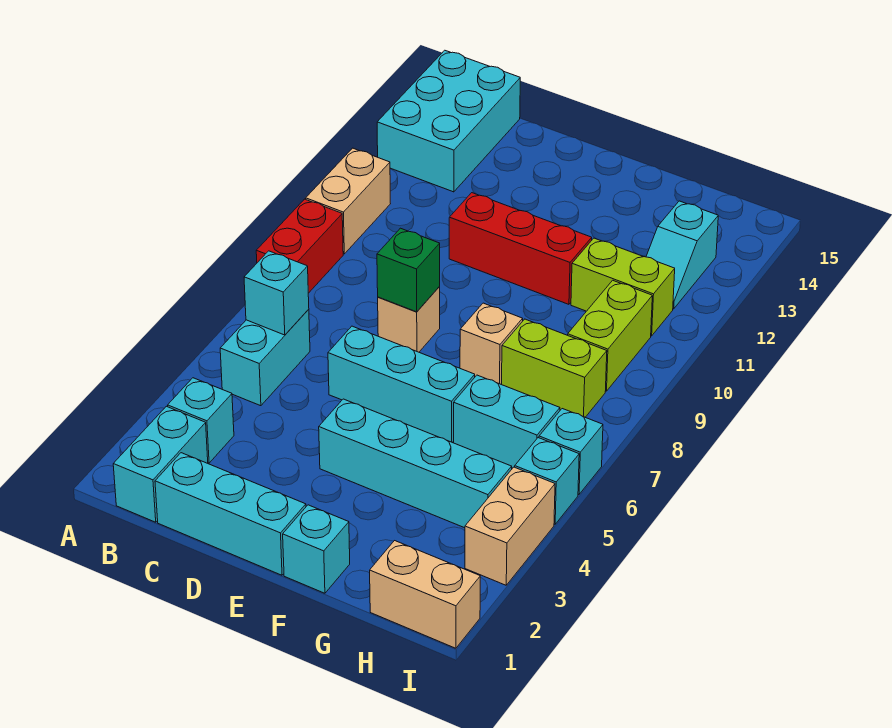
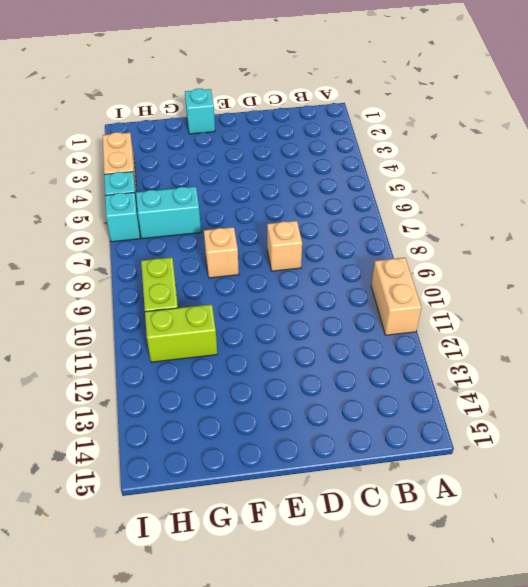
none -> red brick A8:A9 level 1
none -> cyan brick A13:B15 level 1
none -> cyan brick B1:B2 level 1

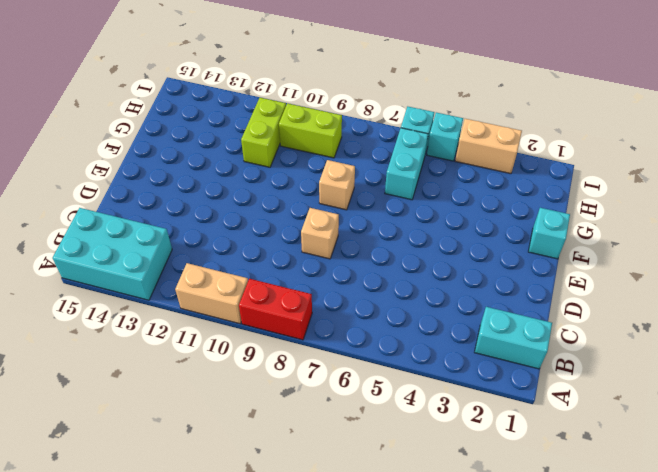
none -> cyan brick B3 level 1
none -> cyan brick B5:B6 level 1
none -> cyan brick C1:E1 level 1

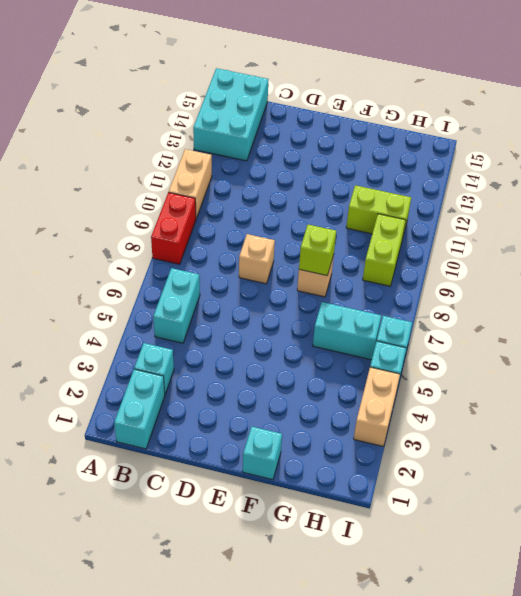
lime brick F8 level 2 -> none
none -> cyan brick C1:E1 level 1
none -> cyan brick D6:F6 level 1
none -> red brick D11:F11 level 1

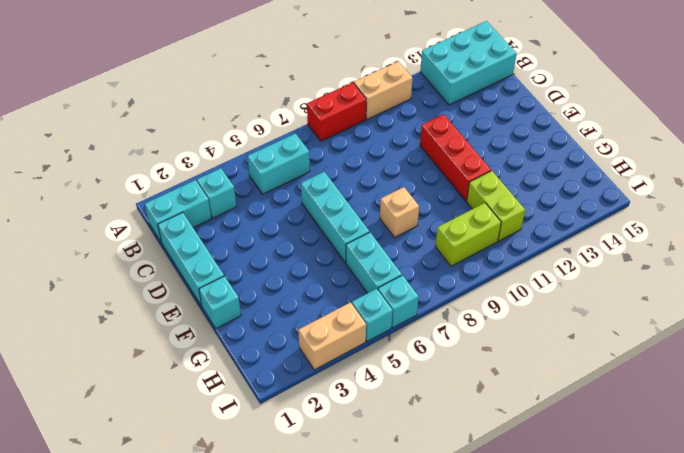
none -> tan brick D8 level 1
none -> cyan brick E4:H4 level 1
none -> lime brick G8:H8 level 1

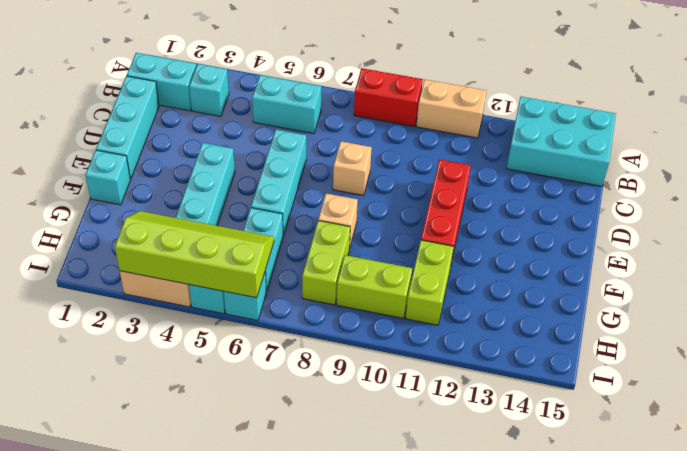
lime slope H3:I6 level 2 top I -> none
none -> tan brick H1:I1 level 1
none -> cyan slope H12:H13 level 1 top 13
none -> cyan brick B6 level 2

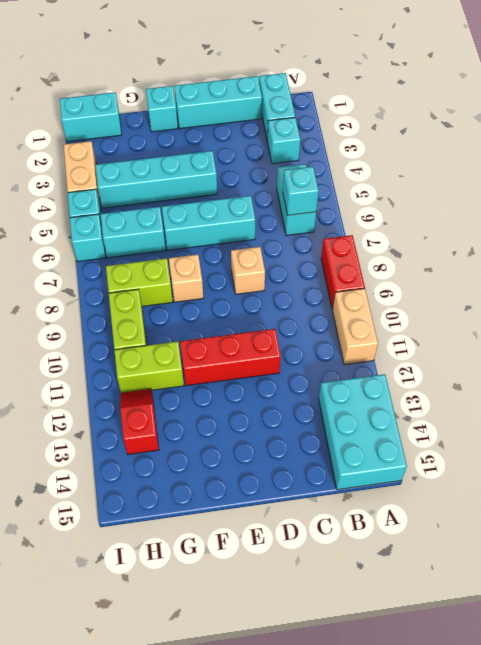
cyan brick H1:I1 level 1 -> tan brick H1:I1 level 1
red slope H12:H13 level 1 top 13 -> cyan slope H12:H13 level 1 top 13
none -> green brick D8 level 2

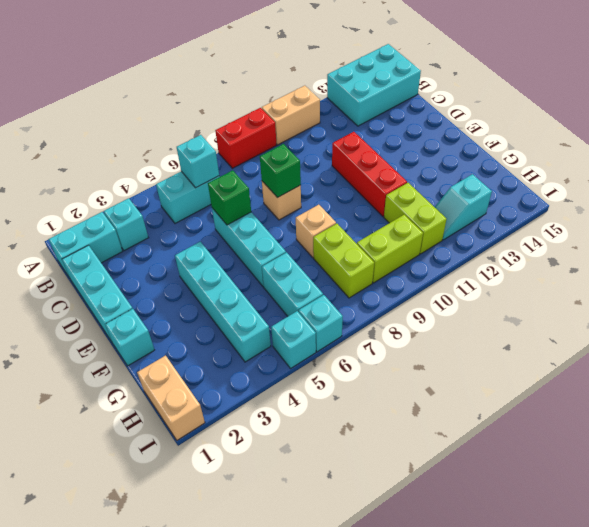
green brick D6 level 2 -> none
none -> tan brick I3:I4 level 1

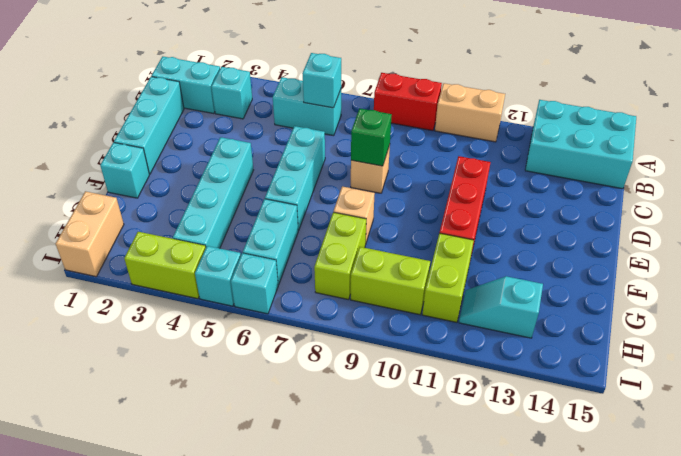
lime brick I3:I4 level 1 -> tan brick I3:I4 level 1

